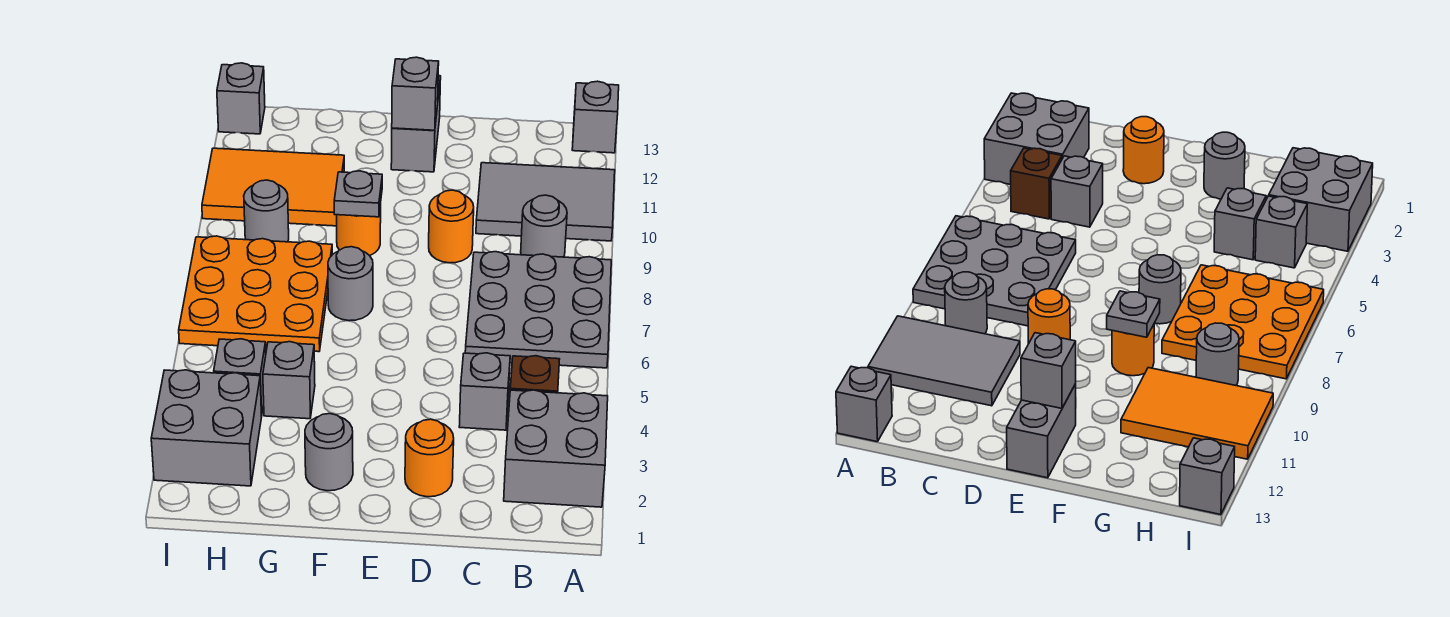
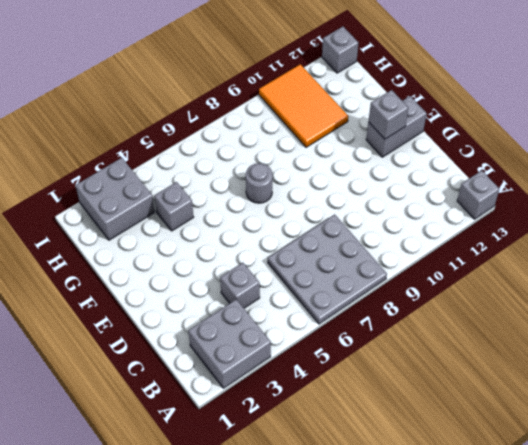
none -> grey tile A10:C11 level 1
none -> brown brick B4 level 1
none -> grey round brick B9 level 1

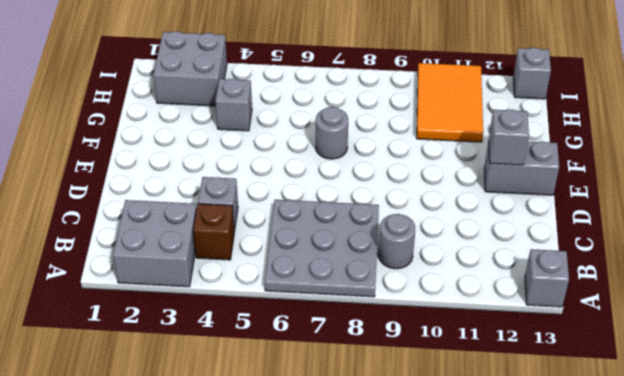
none -> grey tile A10:C11 level 1
none -> orange round brick D2 level 1
none -> orange round brick D9 level 1

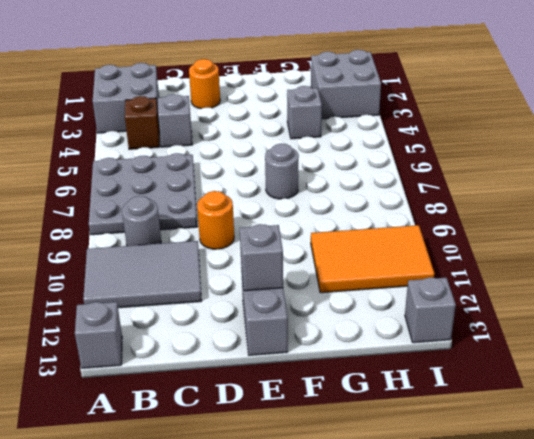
none -> grey round brick F2 level 1
none -> orange round brick F9 level 1
none -> orange plate G6:I8 level 1

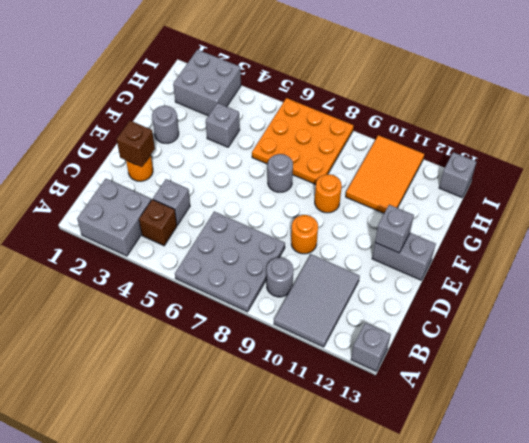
brown brick D2 level 2 -> none
none -> grey brick H4 level 1
none -> grey round brick H9 level 1
none -> grey plate F9 level 2

